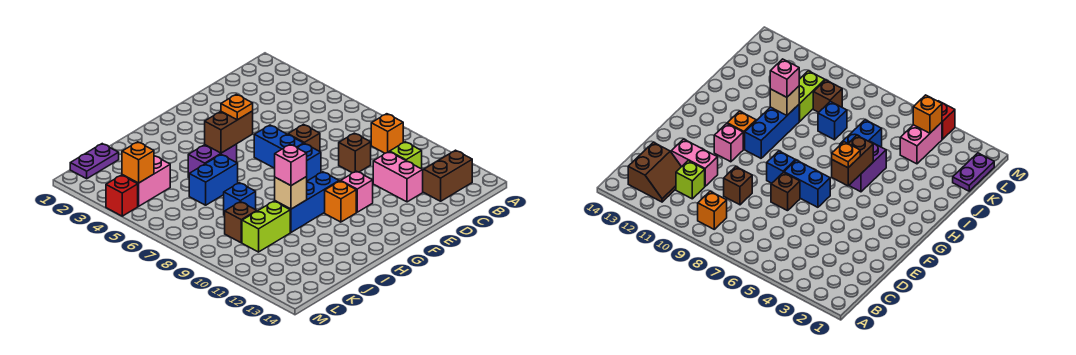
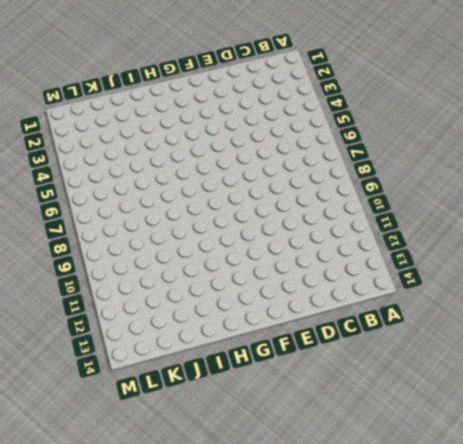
none -> orange brick B9 level 1
none -> brown slope B12:C13 level 1 top 13
none -> lime brick C11 level 1

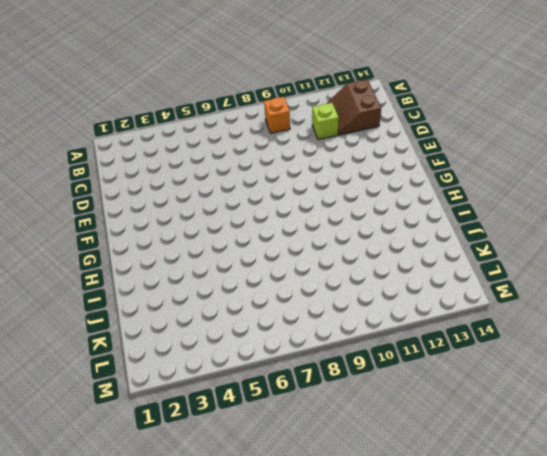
none -> brown brick D9 level 1
none -> pink brick D11:D12 level 1
none -> brown brick E7 level 1

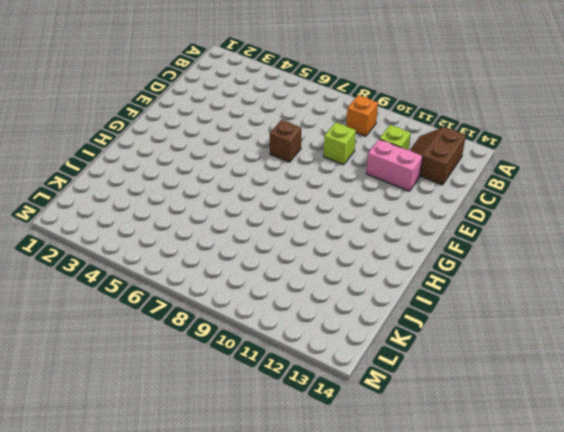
lime brick D9 level 1 -> brown brick D9 level 1
none -> blue brick F6:F7 level 1
none -> blue brick F8 level 1
none -> pink brick F11 level 1

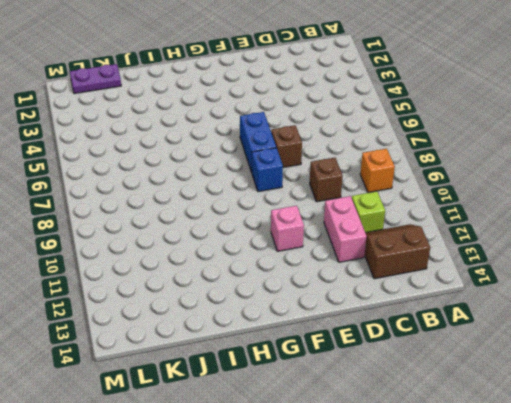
none -> blue brick G10:I10 level 1
none -> orange brick G11 level 1
none -> purple brick H5:I5 level 1

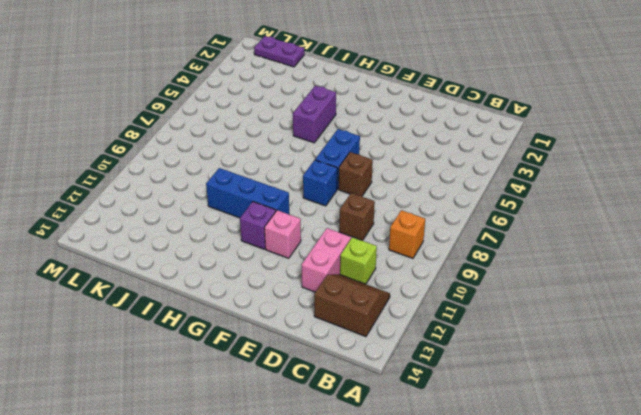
purple brick G11 level 1 -> orange brick G11 level 1
purple brick H4:H5 level 1 -> purple brick H5:I5 level 1
none -> blue brick I6:J6 level 1
none -> blue brick J8 level 1
none -> lime brick J10:K10 level 1

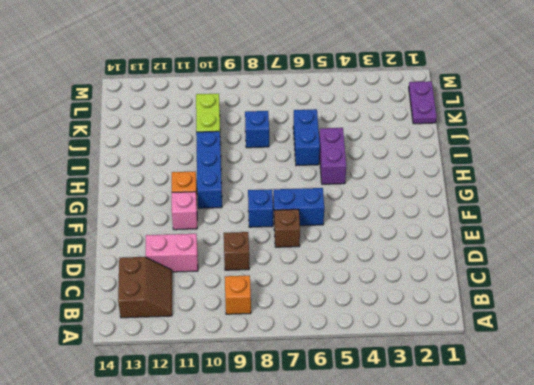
none -> lime brick C11 level 1
none -> pink brick K4:L4 level 1
none -> brown brick K9 level 1

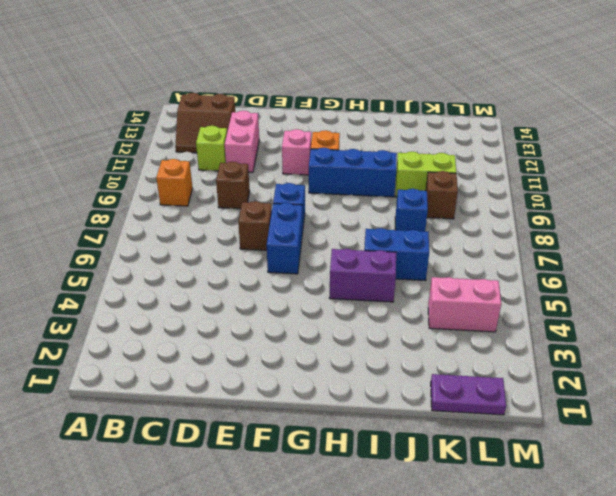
none -> red brick M4 level 1
none -> brown brick G5:H5 level 2
none -> tan brick I10 level 2

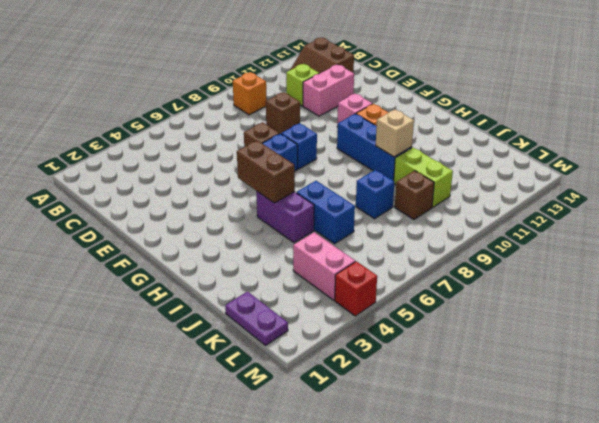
none -> orange brick L4 level 2
none -> orange plate G5 level 3
none -> pink brick I10 level 3

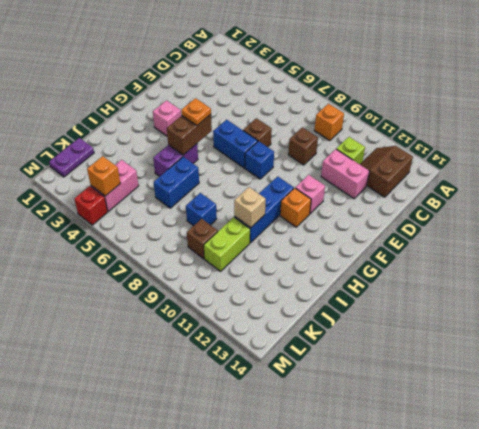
pink brick G3 level 1 -> pink brick I10 level 3

